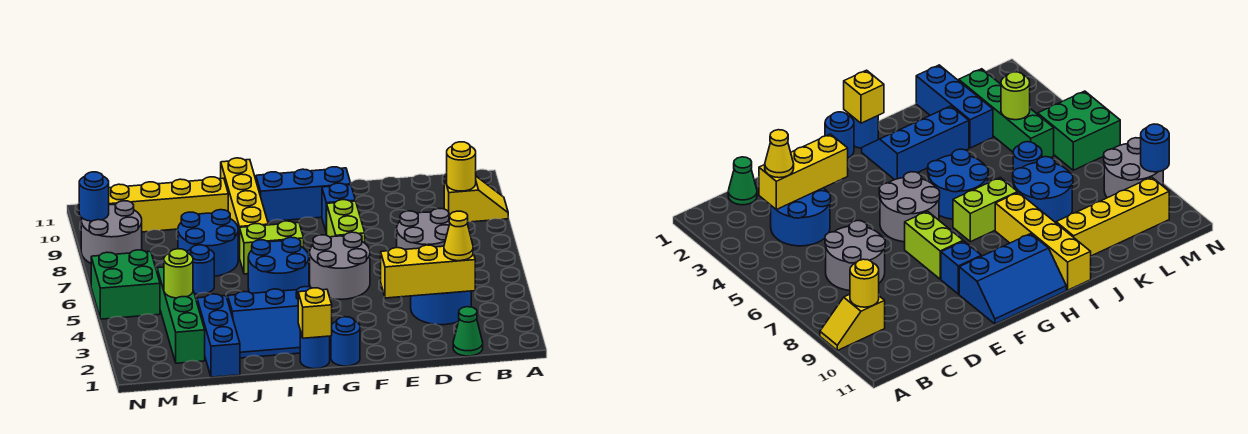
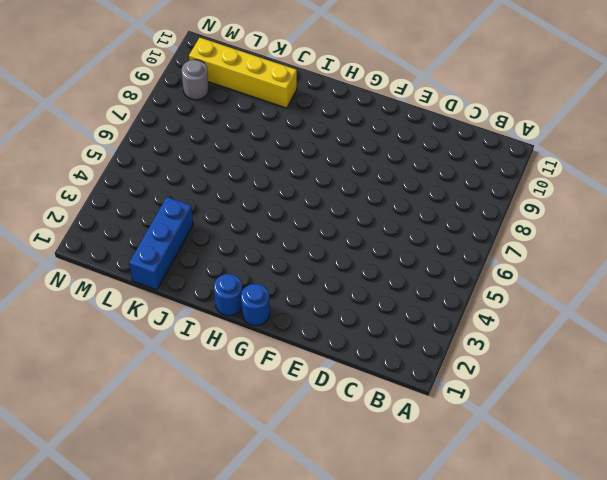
grey round brick M9 level 1 -> grey round brick M8:N9 level 1
none -> yellow slope A9:B9 level 1 top B
none -> green cone C1 level 1
none -> blue round brick C3:D4 level 1

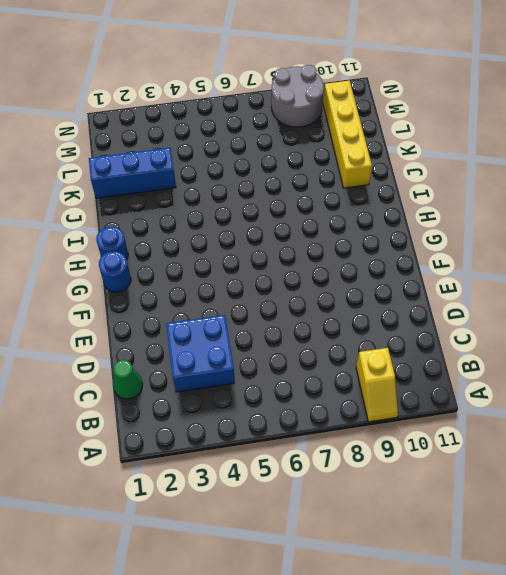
blue brick C3:D4 level 1 -> blue round brick C3:D4 level 1
none -> grey round brick C6:D7 level 1
none -> grey round brick F5:G6 level 1
none -> lime brick F7:F8 level 1

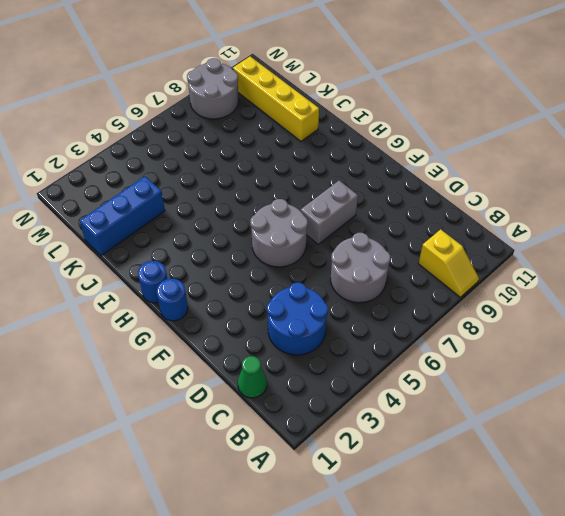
grey brick F7:F8 level 1 -> lime brick F7:F8 level 1
none -> blue brick F9 level 1
none -> blue slope F10:H11 level 1 top 10
none -> blue slope H2:J3 level 1 top 3

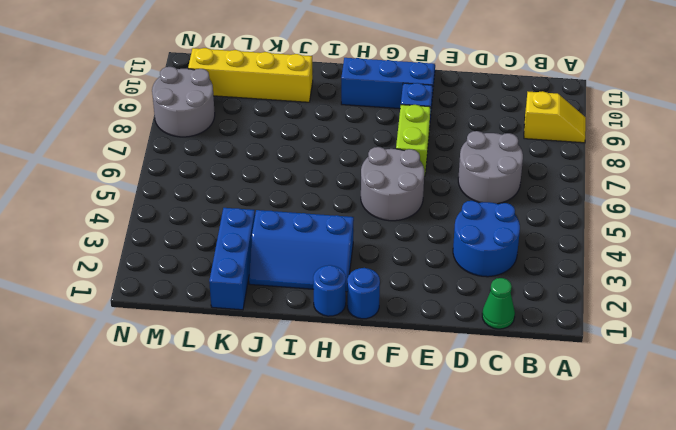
none -> blue round brick H5:I6 level 1
none -> lime brick H7:I7 level 1
none -> yellow brick I8:I11 level 1

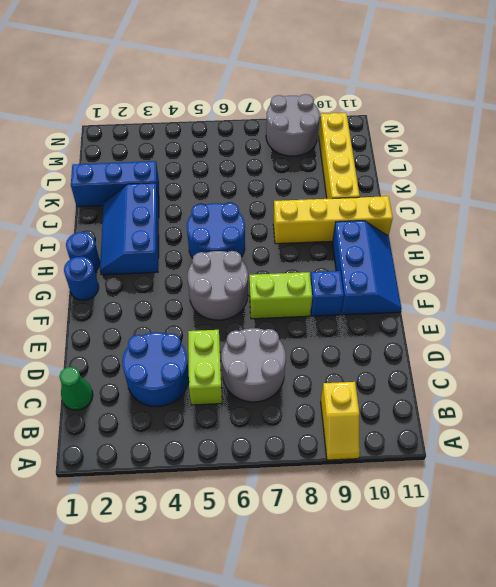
lime brick C5:D5 level 1 -> lime brick H7:I7 level 1
none -> blue round brick J7:K8 level 1
none -> blue round brick K6 level 1
none -> green brick L2:L5 level 1

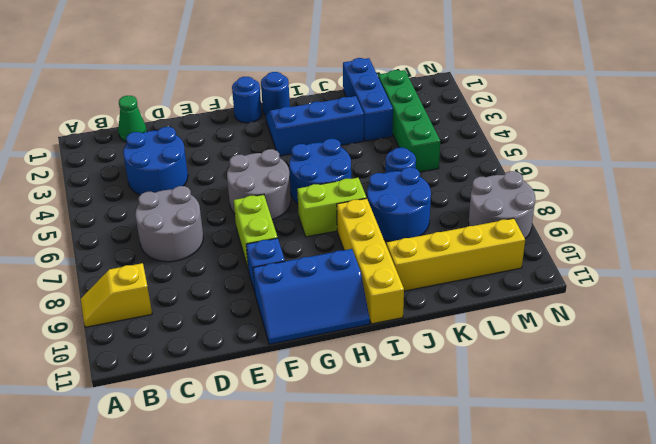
none -> green brick M5:N6 level 1
none -> yellow round brick B9 level 2
none -> yellow brick C3:E3 level 2

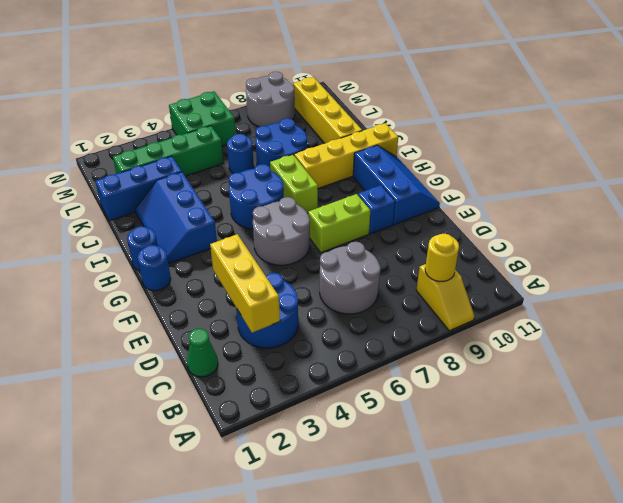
none -> yellow brick H1 level 2
none -> lime round brick L4 level 2
none -> blue round brick N9 level 2

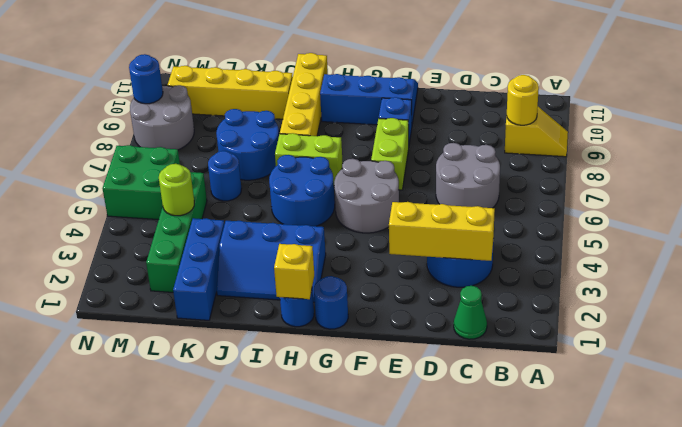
none -> yellow cone C3 level 3

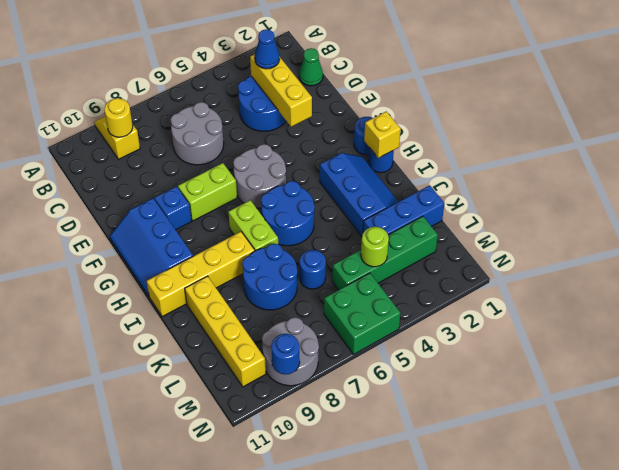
blue cone C3 level 3 -> yellow cone C3 level 3

